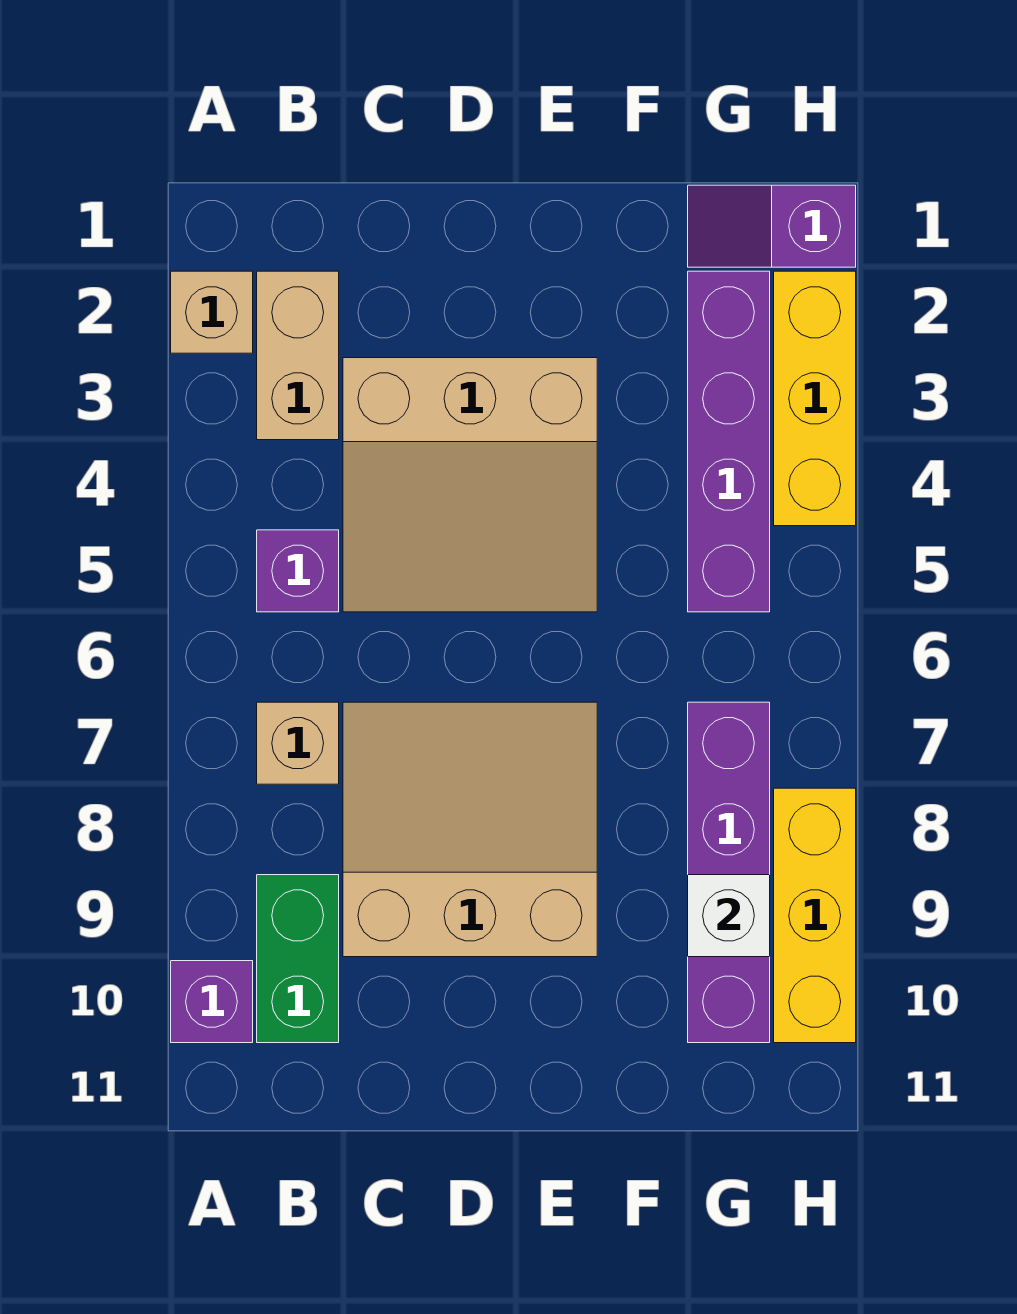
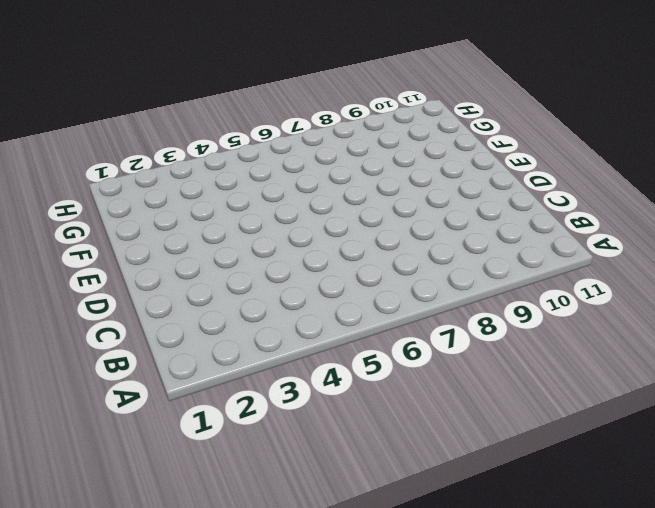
none -> tan brick A2 level 1
none -> purple brick A10 level 1
none -> tan brick B2:B3 level 1

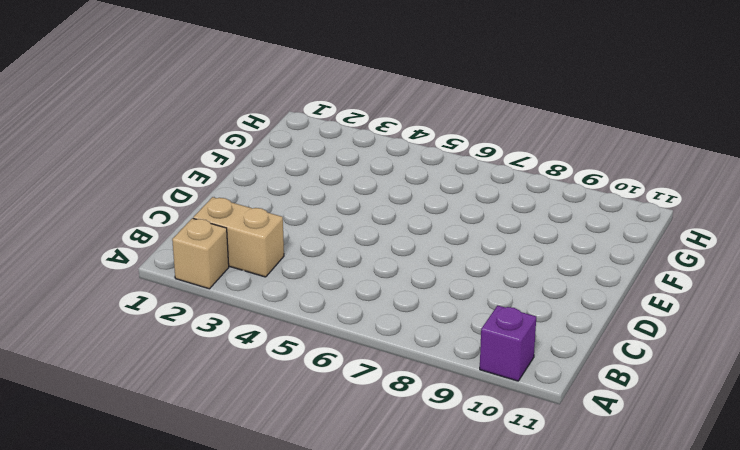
none -> purple brick B5 level 1
none -> tan brick B7 level 1
none -> green brick B9:B10 level 1

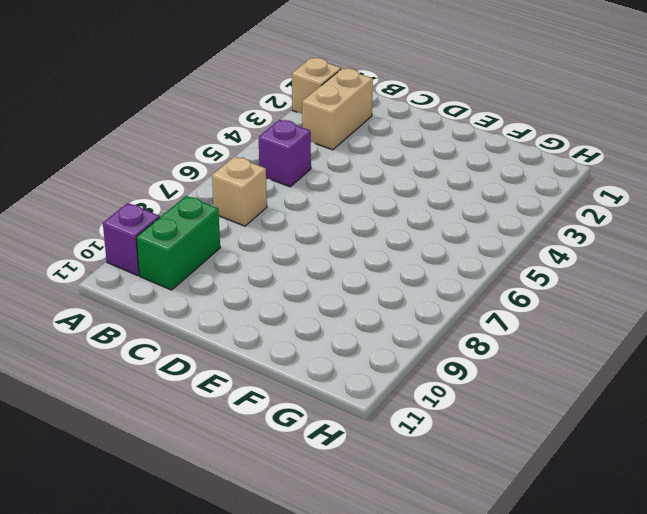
none -> tan slope C3:E5 level 1 top 3
none -> tan slope C7:E9 level 1 top 9
none -> purple slope G1:H1 level 1 top H

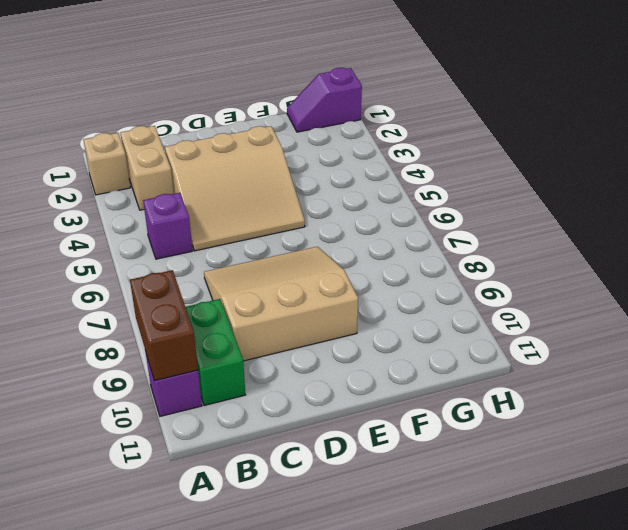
brown brick A9:A10 level 2 -> none
none -> tan brick B7 level 1
none -> purple brick G2:G5 level 1
none -> purple brick G7:G10 level 1

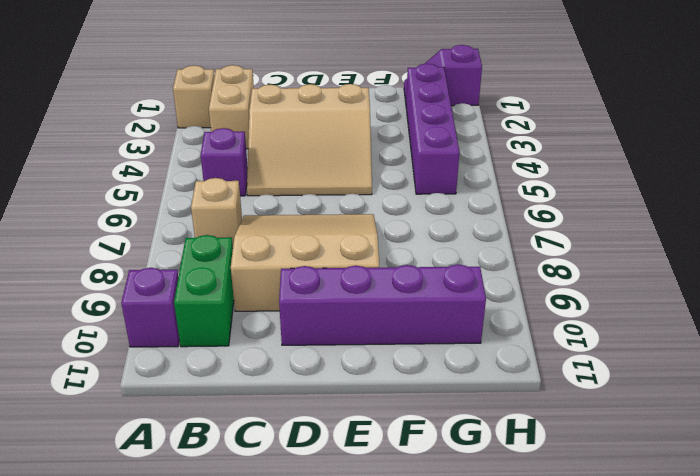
purple brick D10:G10 level 1 -> purple brick G7:G10 level 1
none -> yellow brick H2:H4 level 1
none -> yellow brick H8:H10 level 1
none -> white brick G9 level 2

